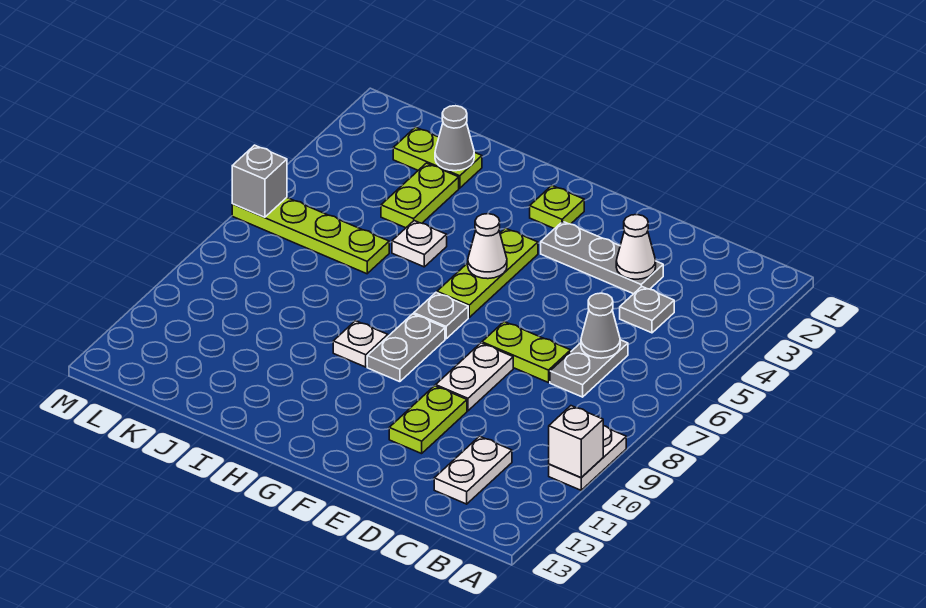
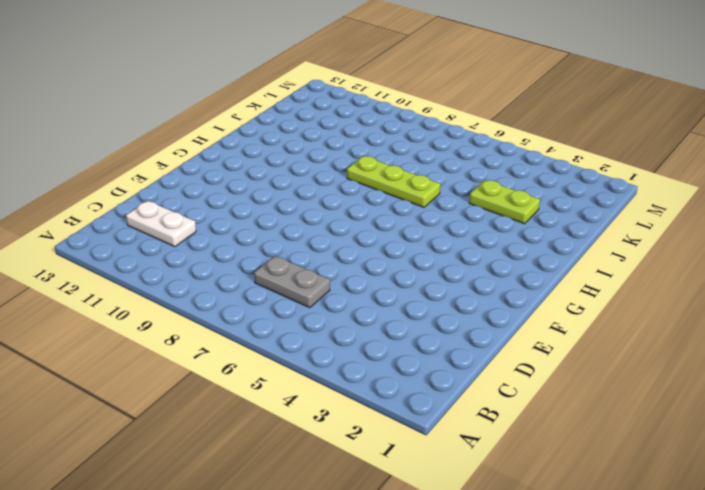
lime plate I6:I8 level 1 -> lime plate G4:G6 level 1
none -> white plate A9:A10 level 1
none -> grey plate C4 level 1
none -> grey plate D3:F3 level 1

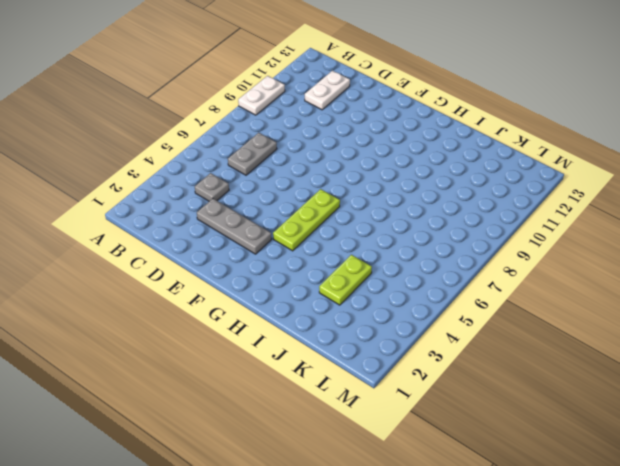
none -> lime plate D7:E7 level 1
none -> white plate E8:E9 level 1
none -> lime plate E10:E11 level 1

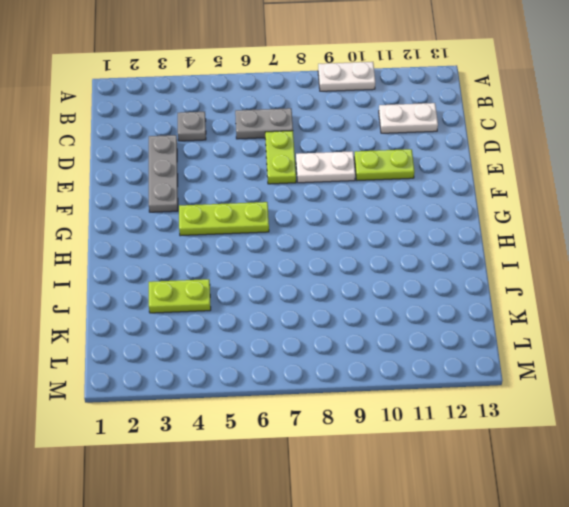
none -> lime plate G2 level 1
none -> grey plate G7 level 1
none -> grey plate G8:G9 level 1

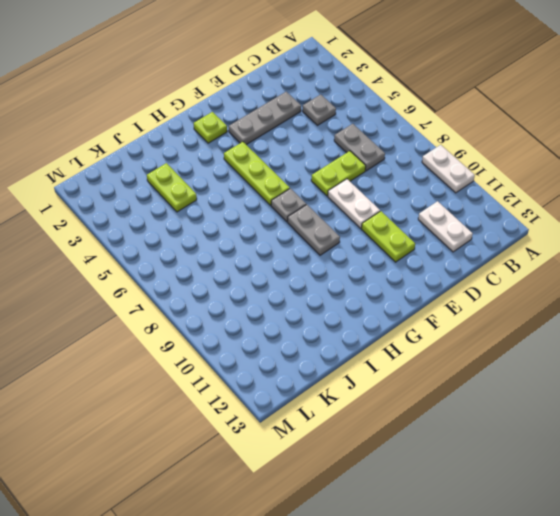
none -> white plate H9 level 1
none -> white plate I5 level 1
none -> lime plate J2:K2 level 1

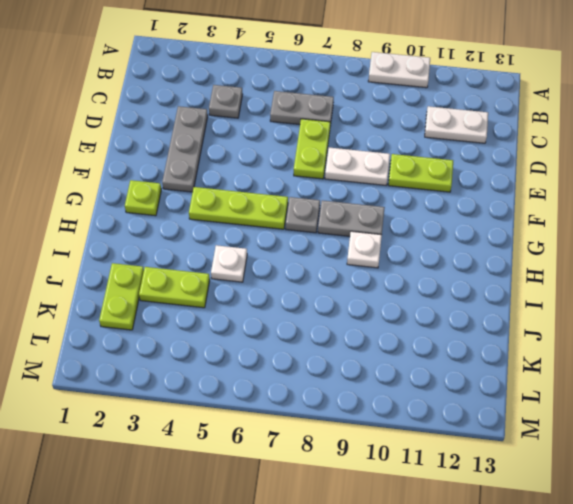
none -> lime plate J6:M6 level 1
none -> white brick A10 level 2
none -> grey cone C6 level 2

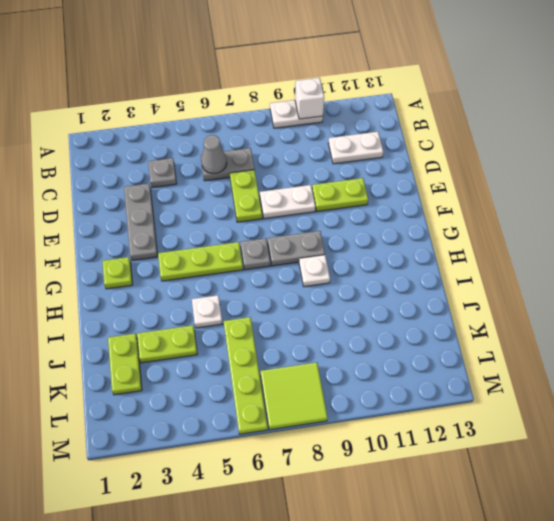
lime tile L7:M8 level 1 -> none
none -> white cone D3 level 2
none -> white cone G5 level 2
none -> grey cone J2 level 2

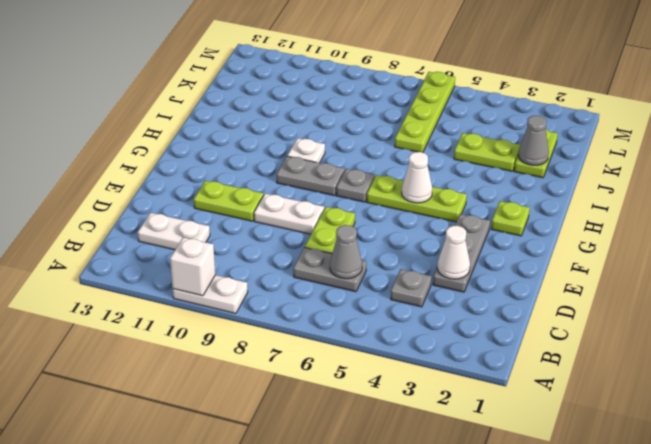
none -> white plate I5 level 1
none -> grey brick M6 level 2

